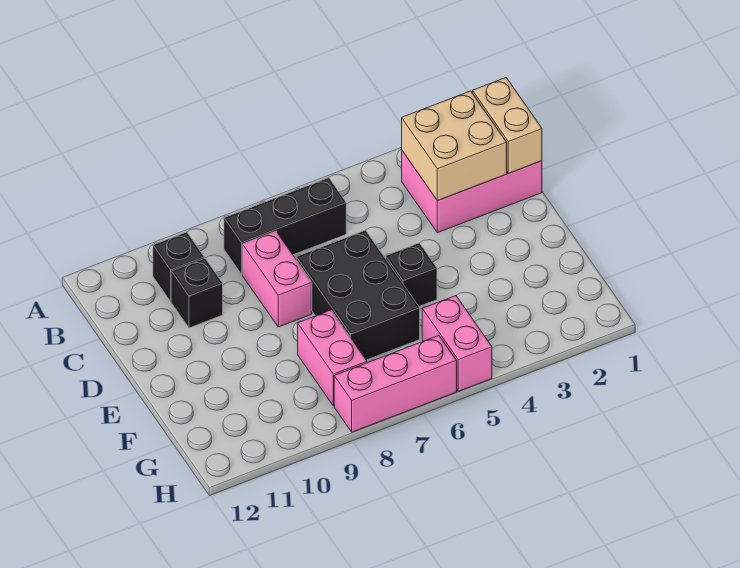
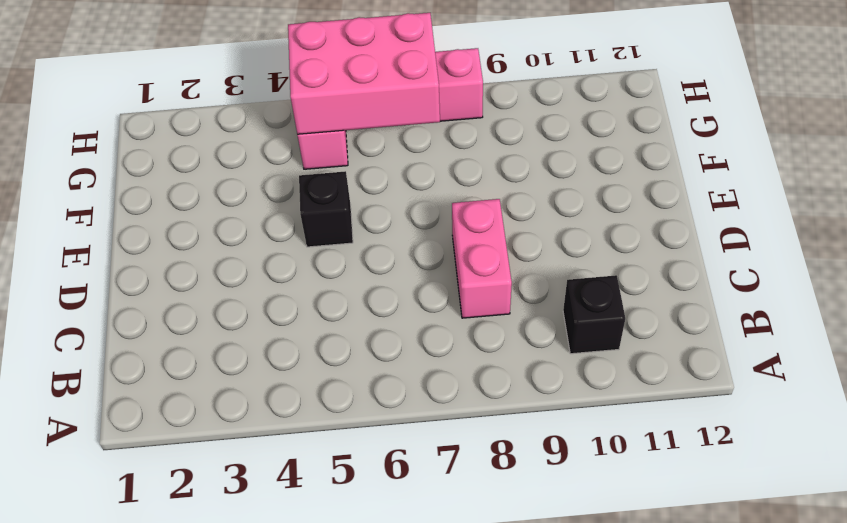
pink brick G5:H7 level 2 -> pink brick B1:C3 level 1
none -> black brick B6:B8 level 1
none -> black brick C10 level 1
none -> black brick D6:F7 level 1

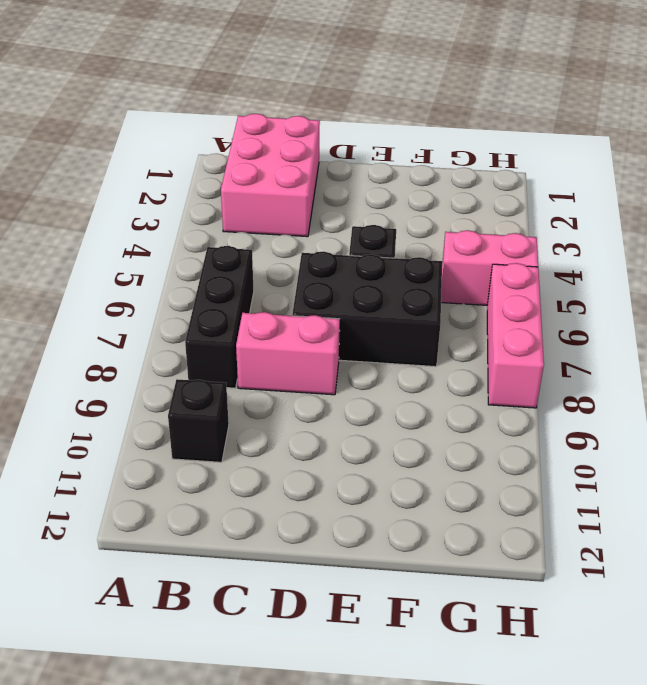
none -> black brick C10 level 1
none -> pink brick F8:G8 level 1
none -> tan brick B1:C1 level 2

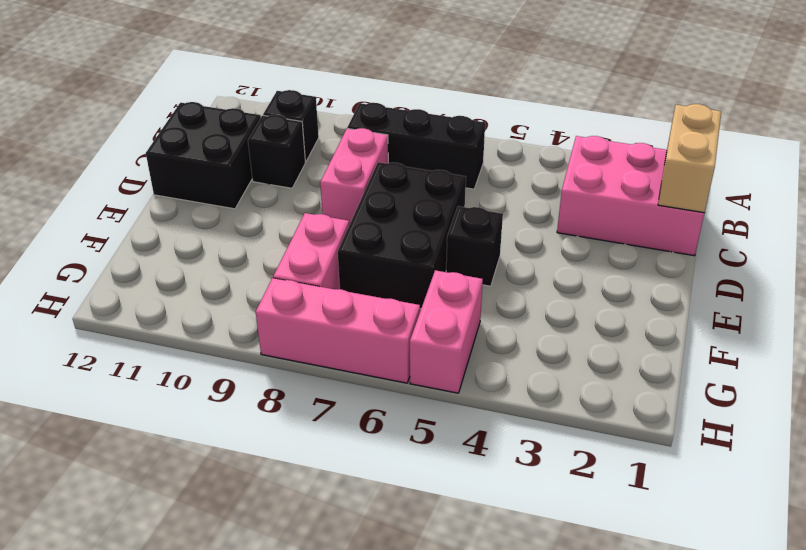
black brick C11:D12 level 1 -> none
none -> tan brick B2:C3 level 2

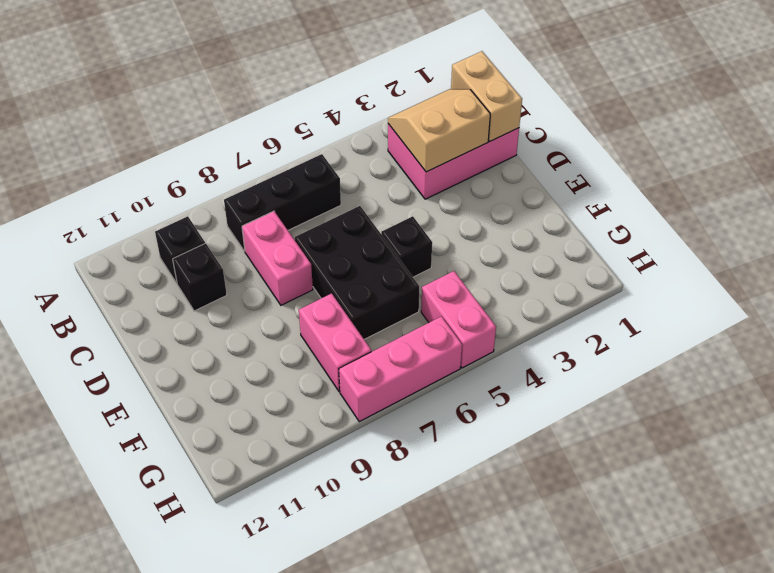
tan slope B2:C3 level 2 top C -> tan brick B2:C3 level 2

